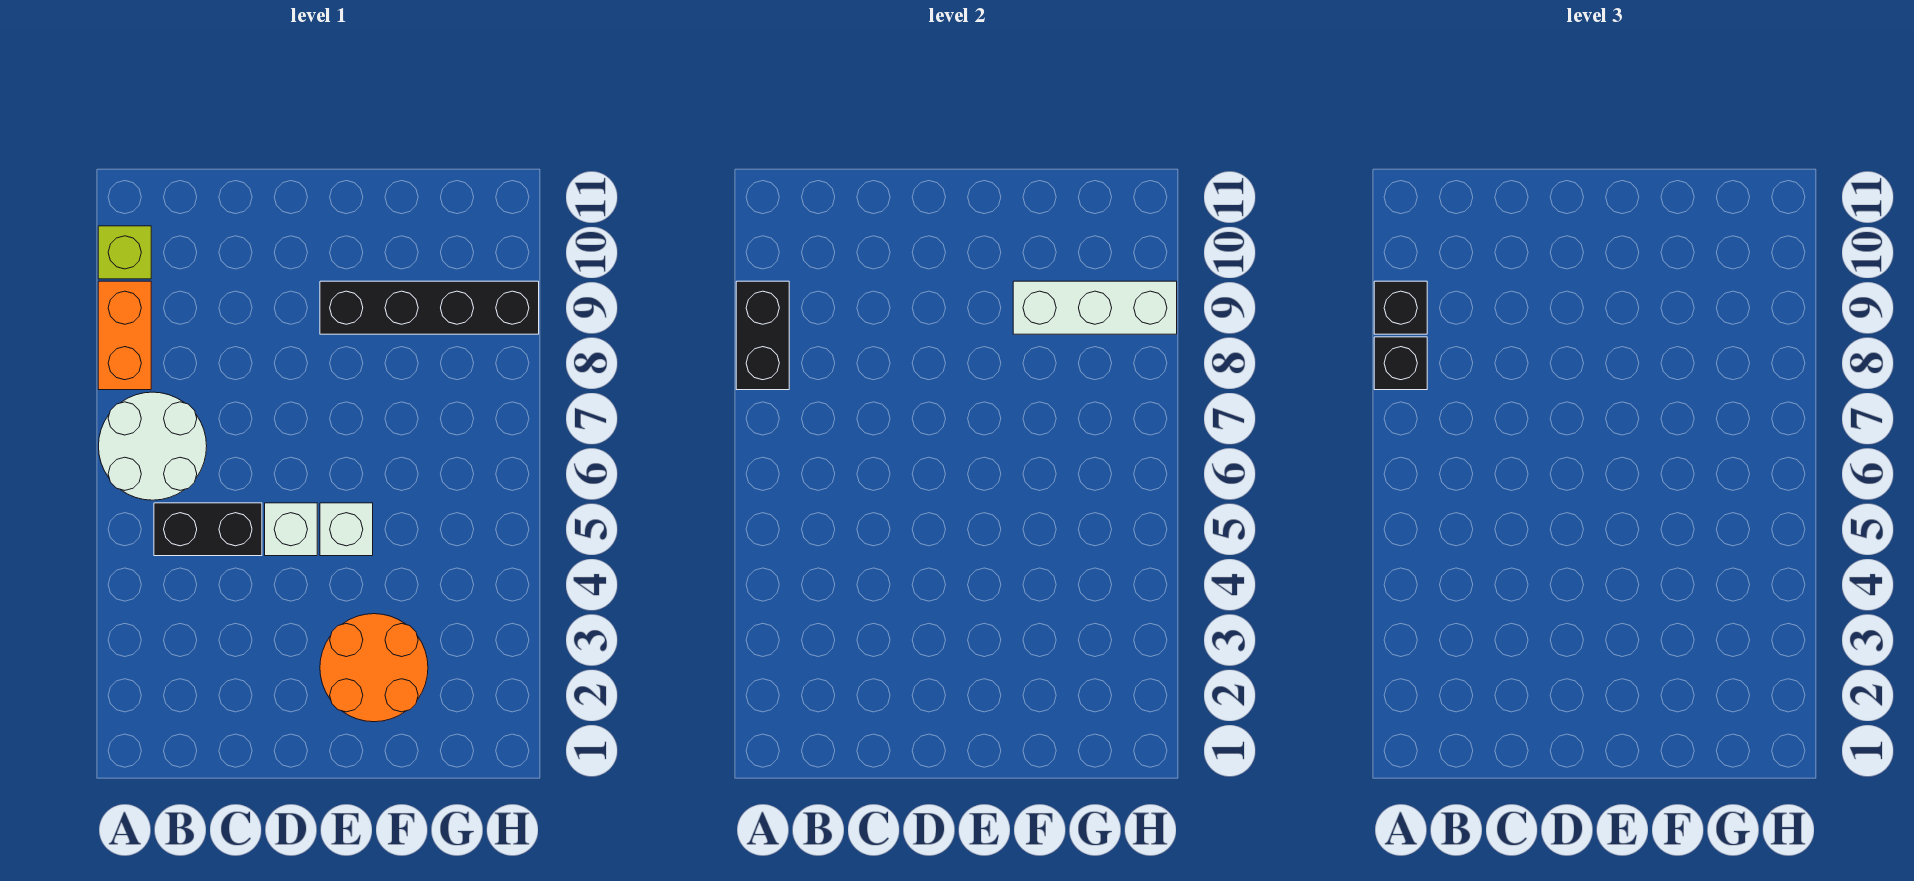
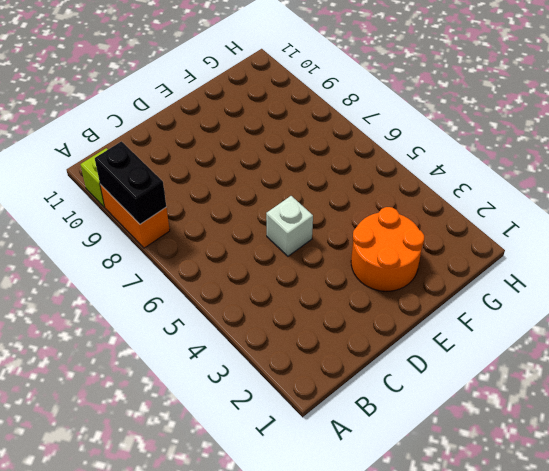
none -> white round brick A6:B7 level 1
none -> black brick B5:C5 level 1
none -> white brick E5 level 1

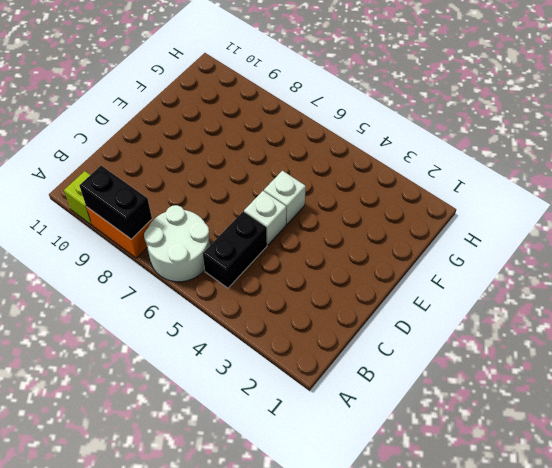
none -> orange round brick E2:F3 level 1
none -> black brick E9:H9 level 1
none -> white brick F9:H9 level 2

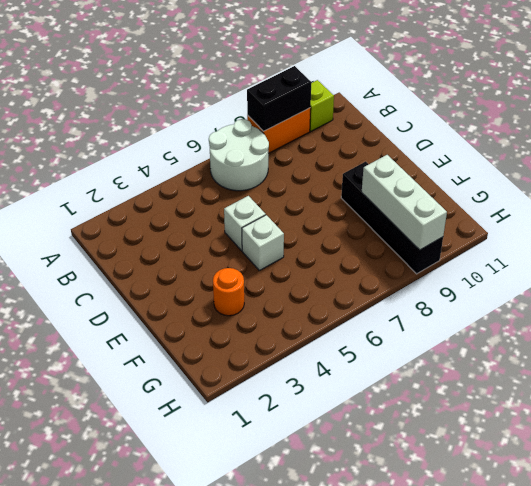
orange round brick F3 level 1 -> orange round brick E2:F3 level 1
none -> black brick B5:C5 level 1
none -> black brick A8 level 3
none -> black brick A9 level 3

